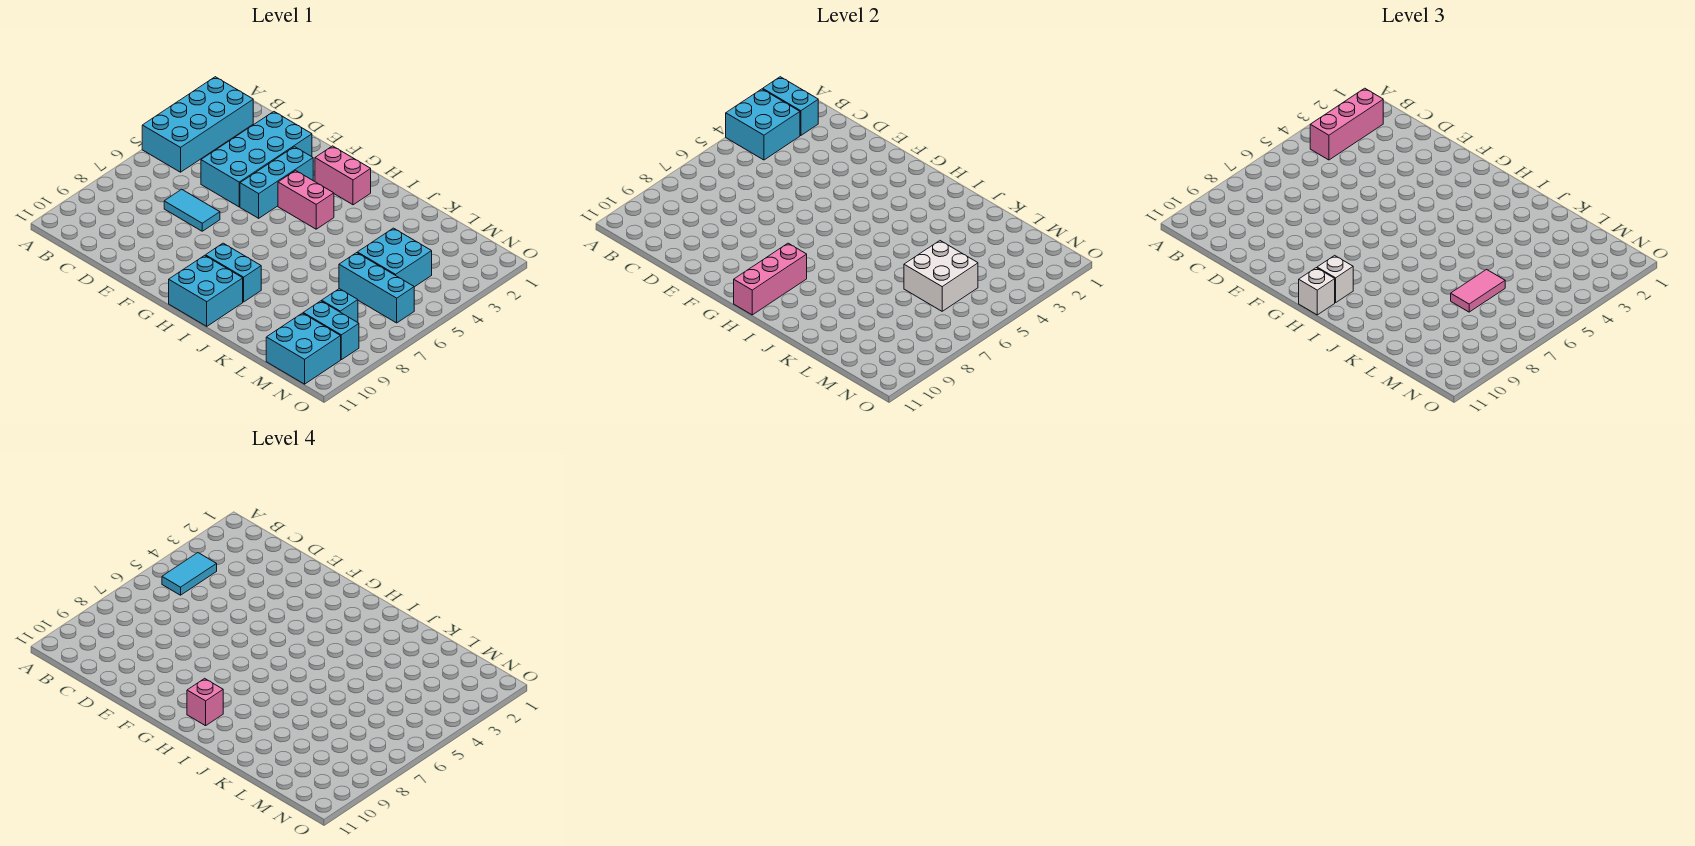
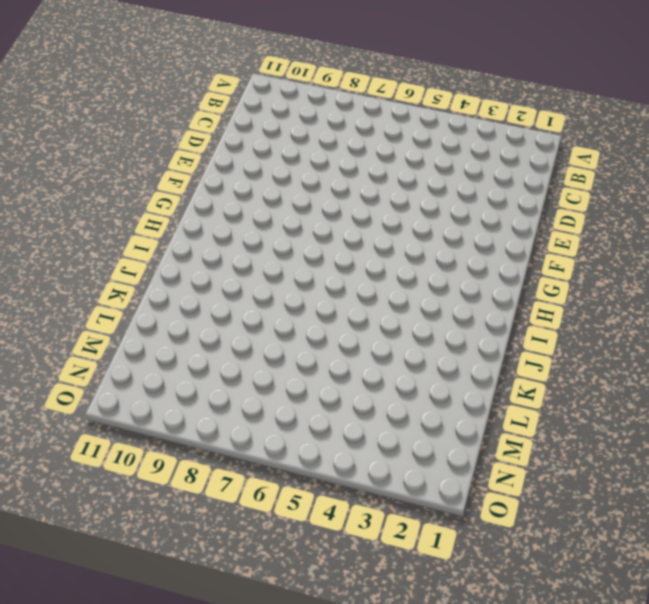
none -> cyan brick A2:B5 level 1
none -> cyan brick D2:E5 level 1
none -> cyan tile D7:E7 level 1

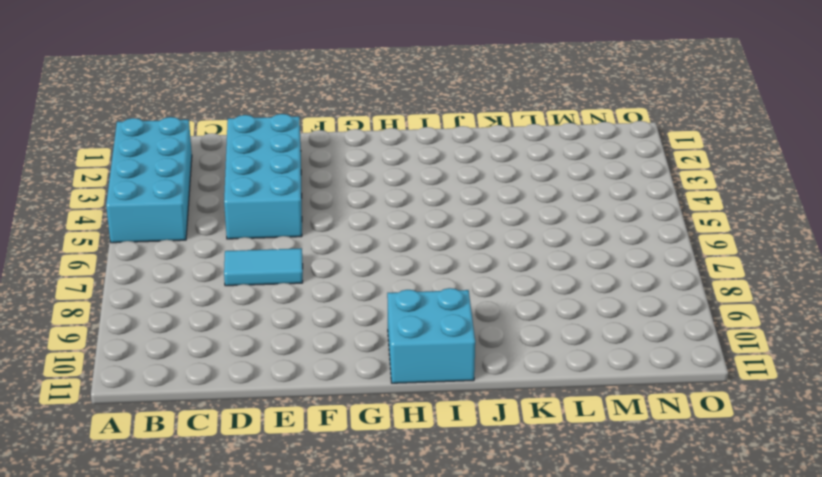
none -> cyan brick F3:F5 level 1
none -> pink brick G2:H2 level 1
none -> pink brick G4:H4 level 1

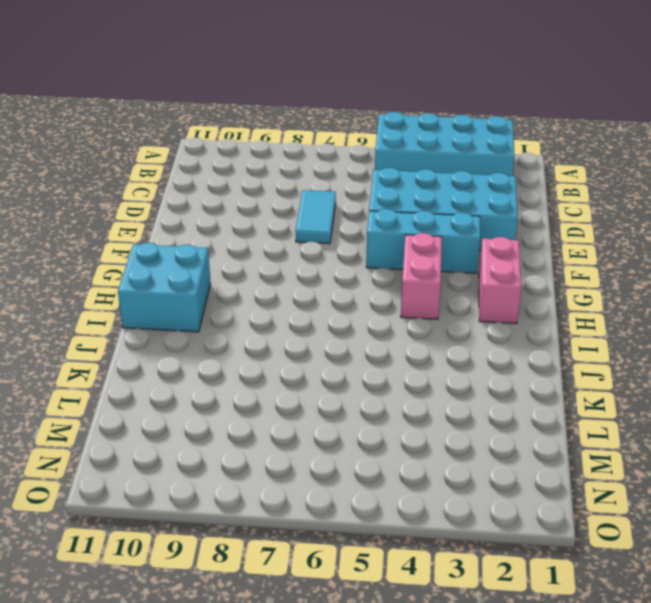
none -> cyan brick H9:I9 level 1
none -> cyan brick L4:M5 level 1
none -> cyan brick L6:N6 level 1

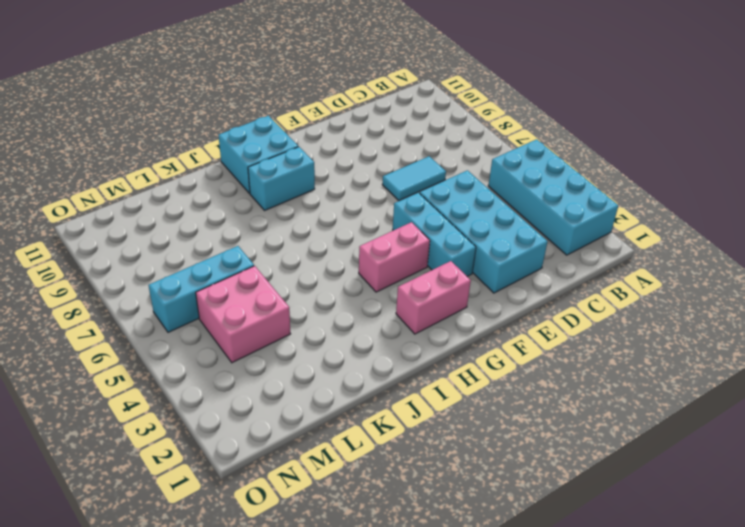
pink brick L4:M5 level 1 -> cyan brick L4:M5 level 1
none -> cyan brick M8 level 1
none -> cyan brick M9:N9 level 1
none -> cyan brick M10:N11 level 1

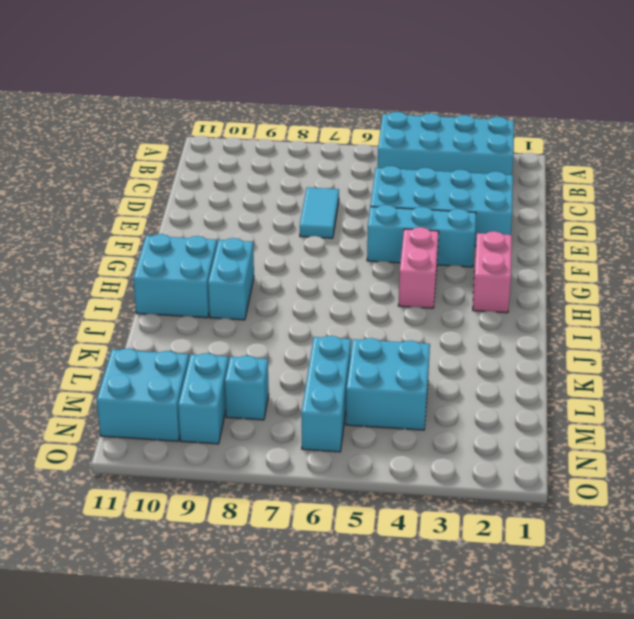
none -> cyan brick A2:B2 level 2
none -> cyan brick A3:B4 level 2
none -> pink brick H9:H11 level 2

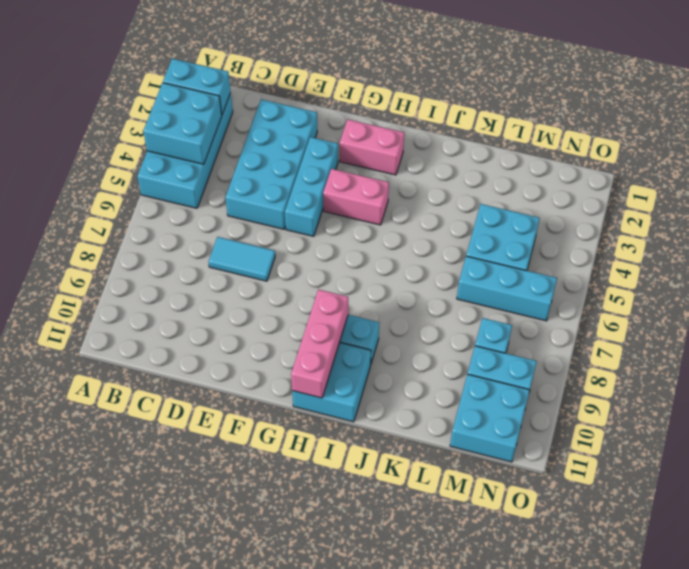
none -> white brick L5:M6 level 2
none -> pink brick B2:B4 level 3
none -> white brick H10 level 3

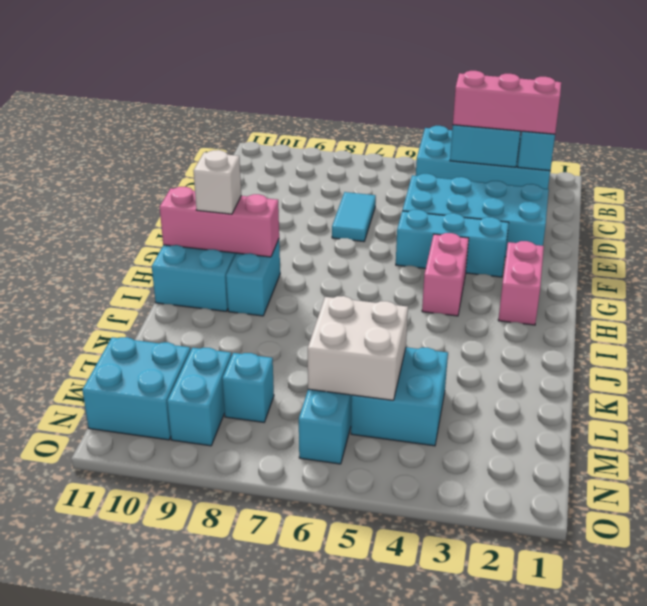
none -> white brick H11 level 3
none -> pink tile L6:L7 level 3
none -> cyan tile B4:B5 level 4

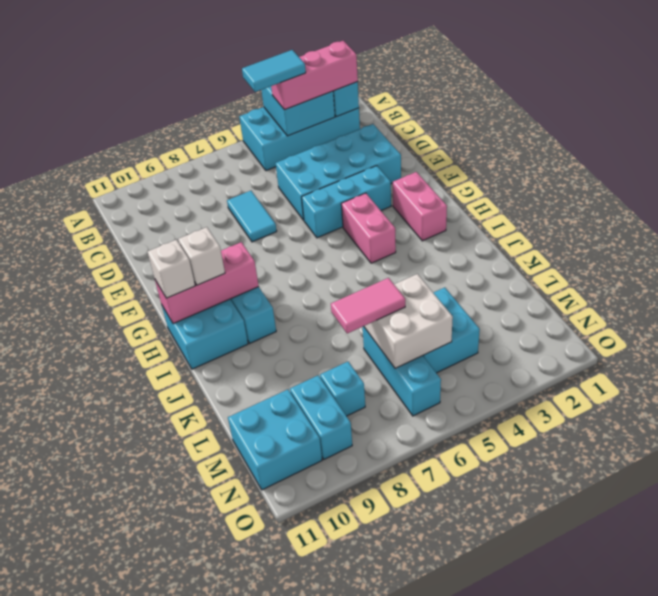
none -> pink brick H10 level 4

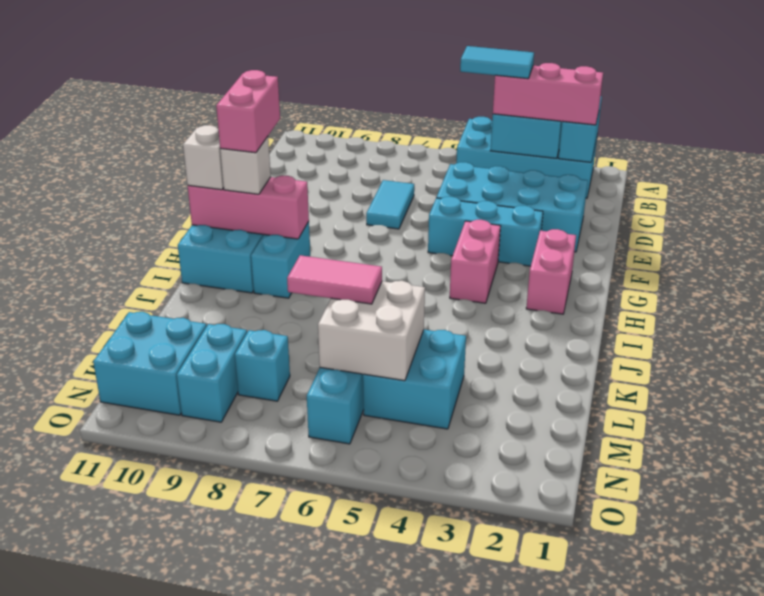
pink brick G10:H10 level 4 -> pink brick H10 level 4

